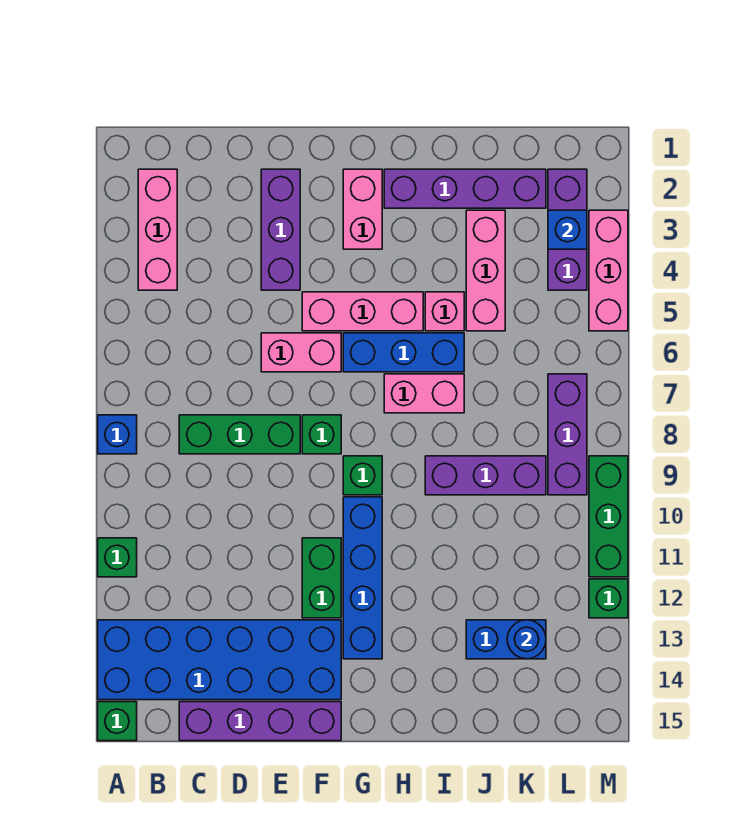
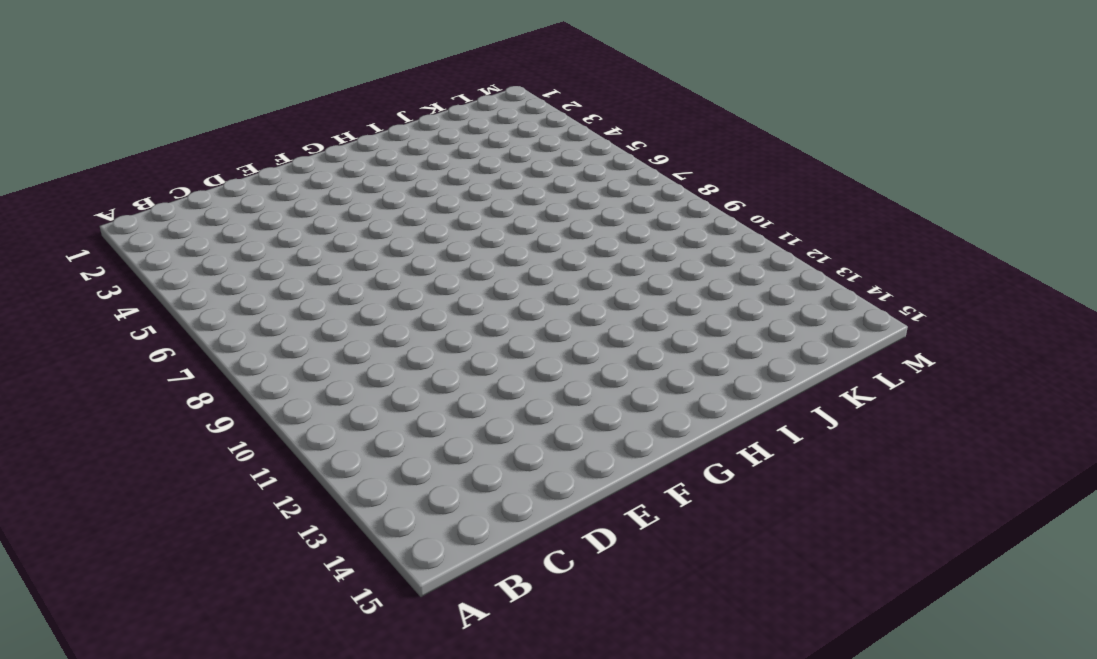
none -> blue brick A8 level 1
none -> green brick A11 level 1
none -> blue brick A13:F14 level 1

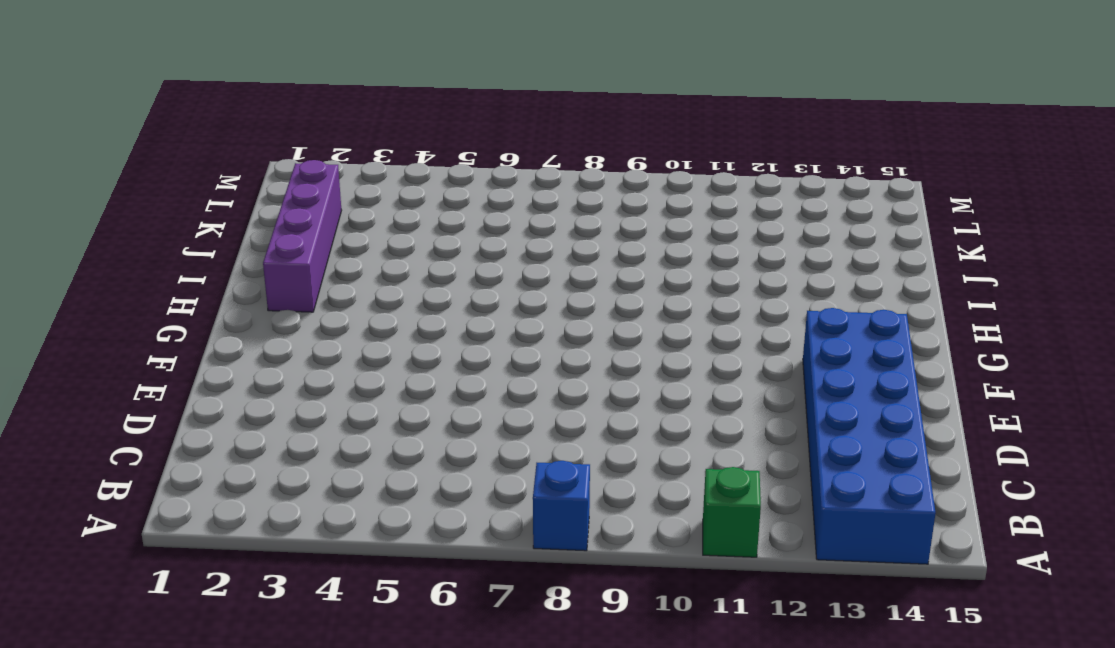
none -> green brick A15 level 1
none -> pink brick B2:B4 level 1
none -> green brick C8:E8 level 1

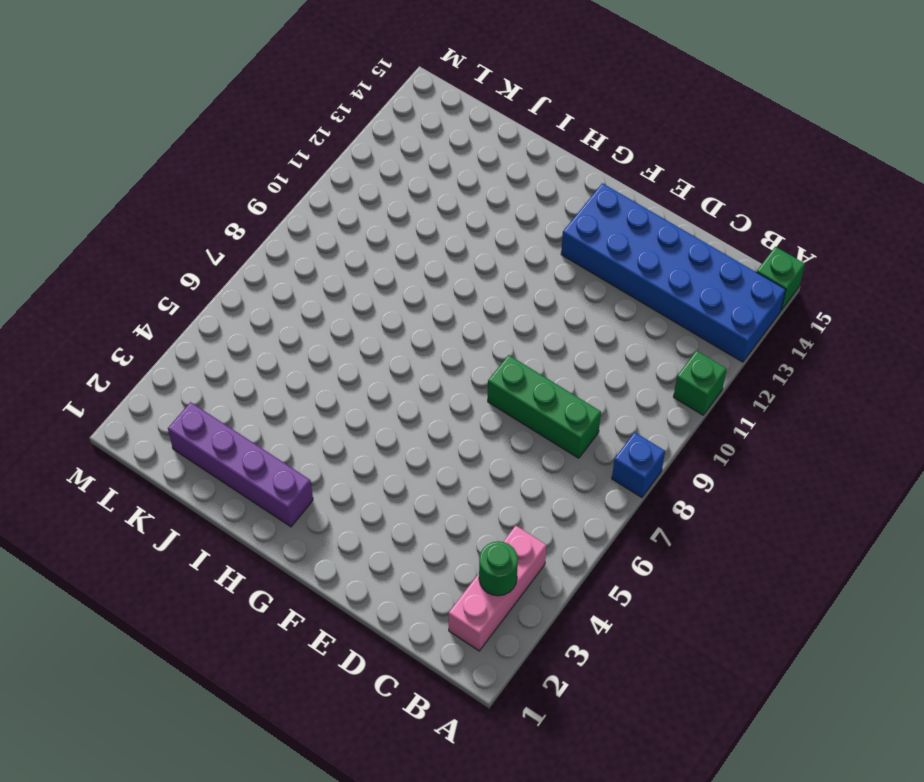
green round brick B3 level 2 -> none
none -> purple brick C15:F15 level 1
none -> purple brick E2:E4 level 1
none -> pink brick E6:F6 level 1

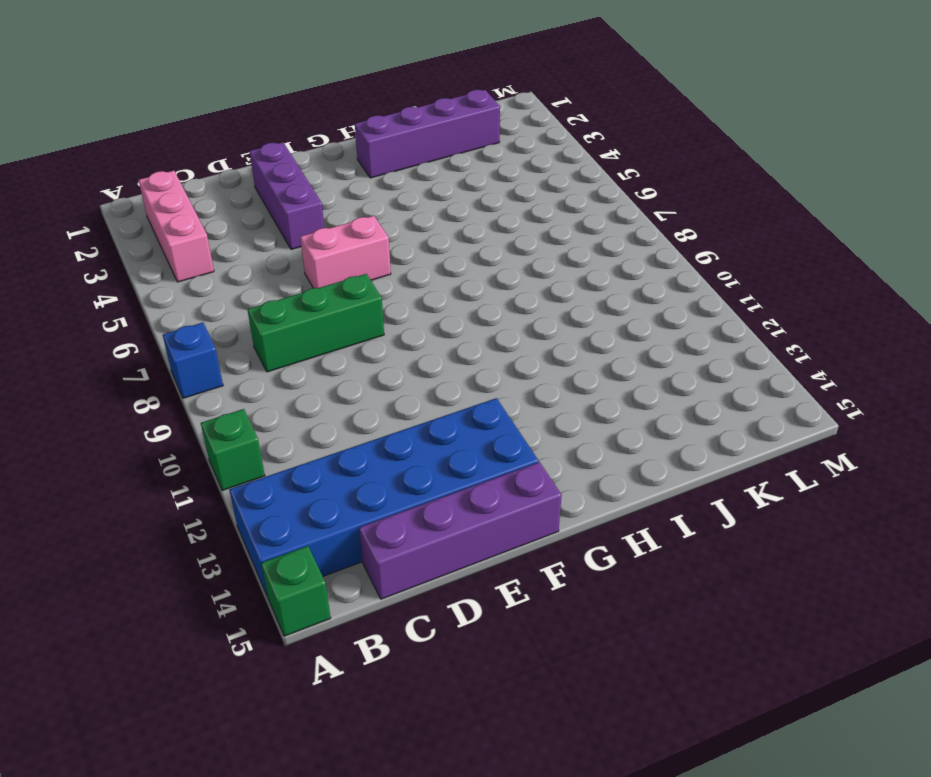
none -> pink brick F5:H5 level 1
none -> green brick F8 level 1
none -> green brick F11:F12 level 1

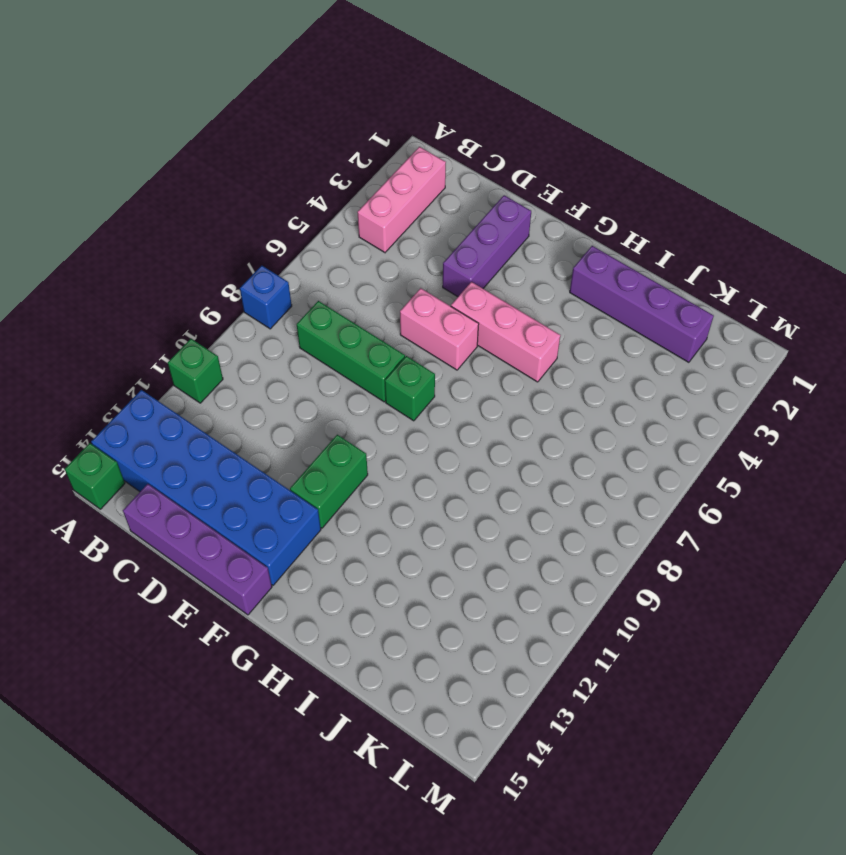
none -> pink brick G2:G3 level 1
none -> blue brick G6:I6 level 1
none -> green brick G9 level 1

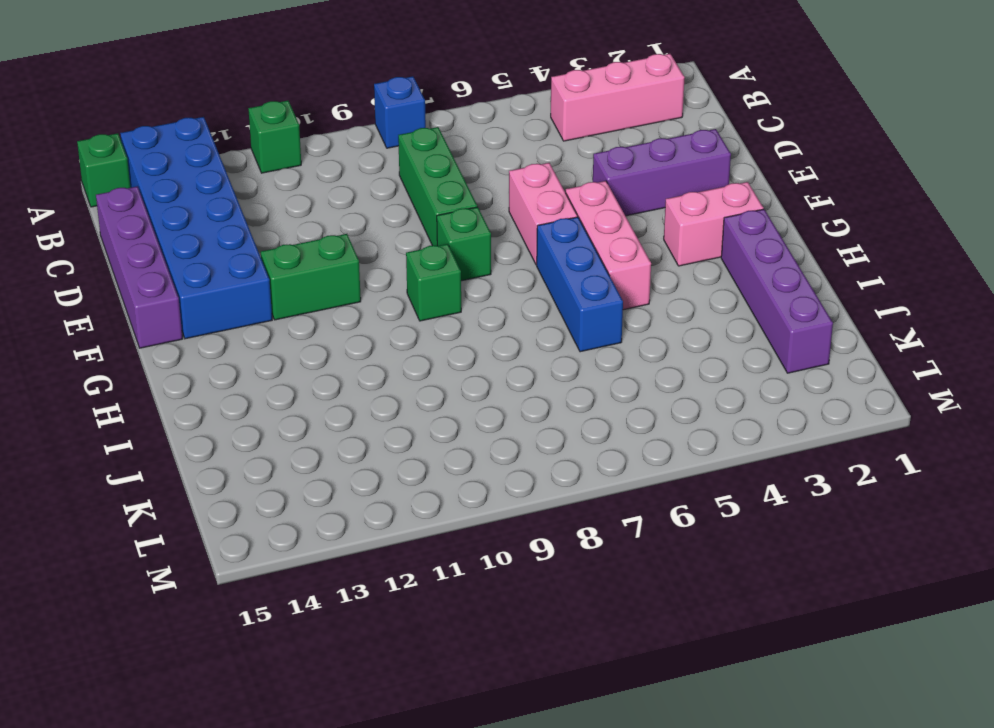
none -> blue brick G10:G13 level 1
none -> pink brick H7:I7 level 1
none -> pink brick I5 level 1

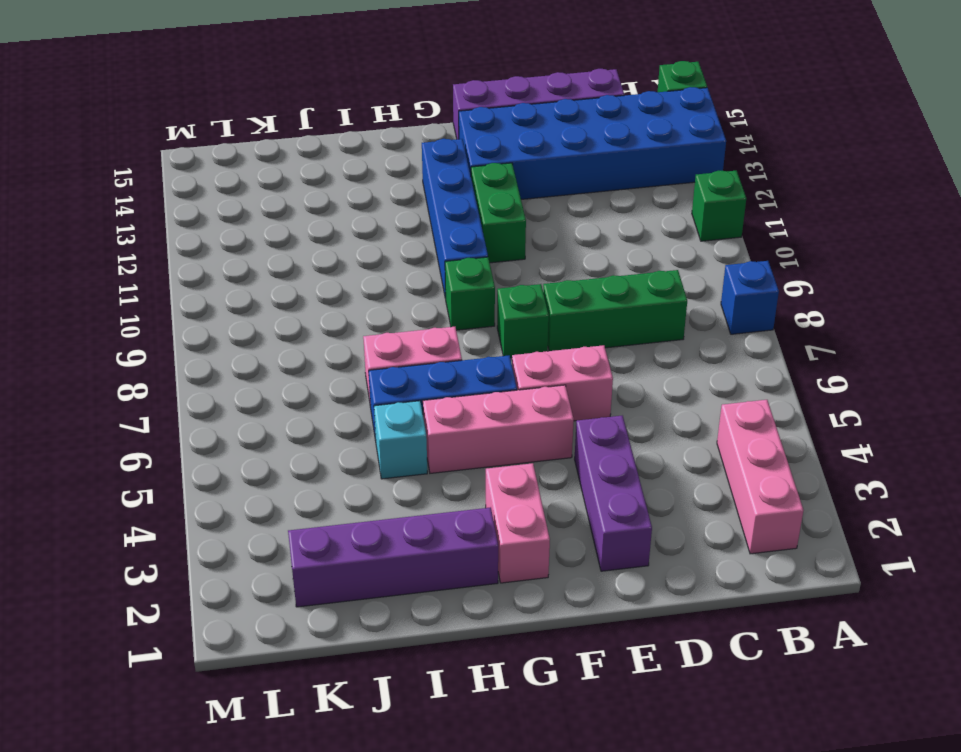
cyan brick I5 level 1 -> pink brick I5 level 1
none -> purple brick I9:K9 level 1
none -> pink brick J3:J5 level 1
none -> blue brick J13:K13 level 1

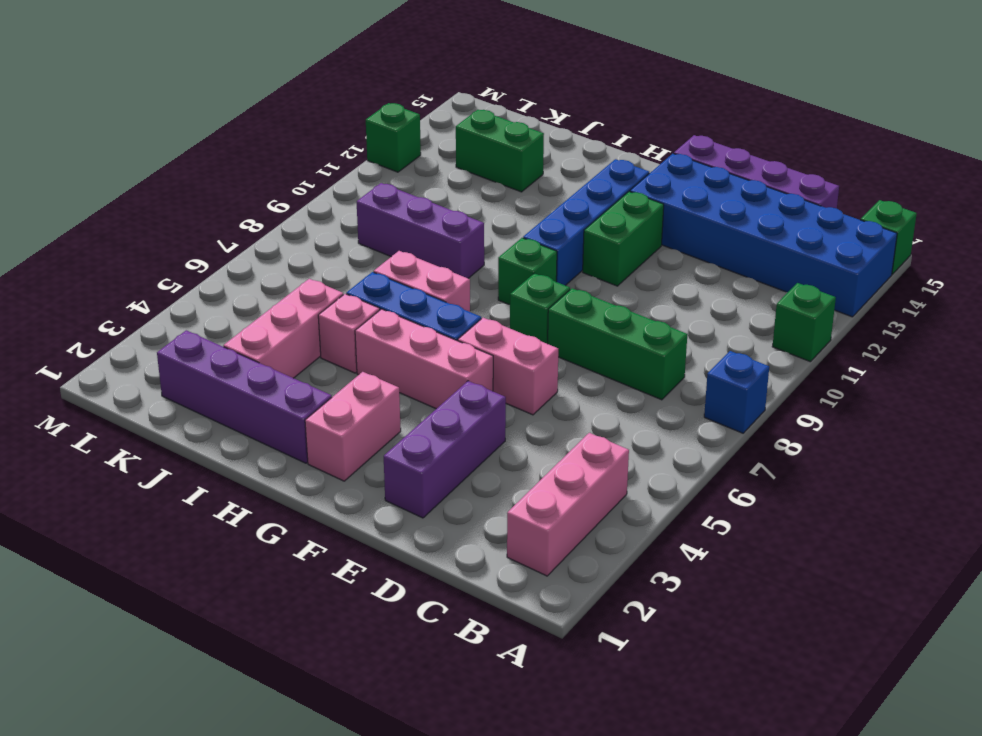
green brick J13:K13 level 1 -> blue brick J13:K13 level 1
none -> purple brick L2:L4 level 1
none -> purple brick L7:L9 level 1
none -> pink brick M3:M5 level 1

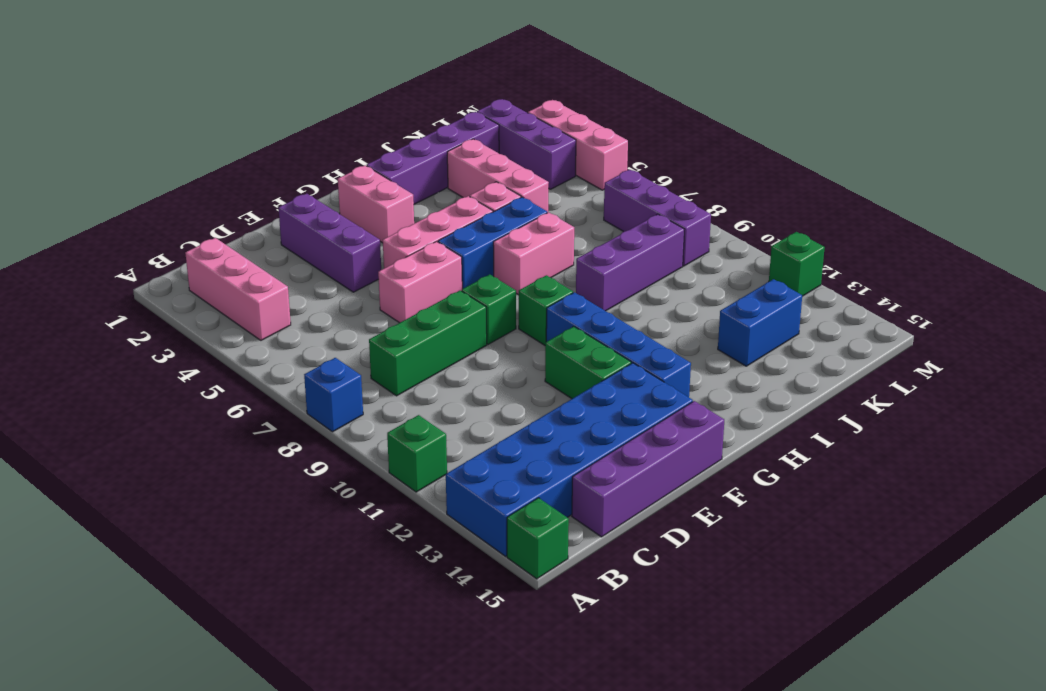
none -> green brick M9:M11 level 1
none -> blue round brick K13 level 2
none -> blue brick L3 level 2

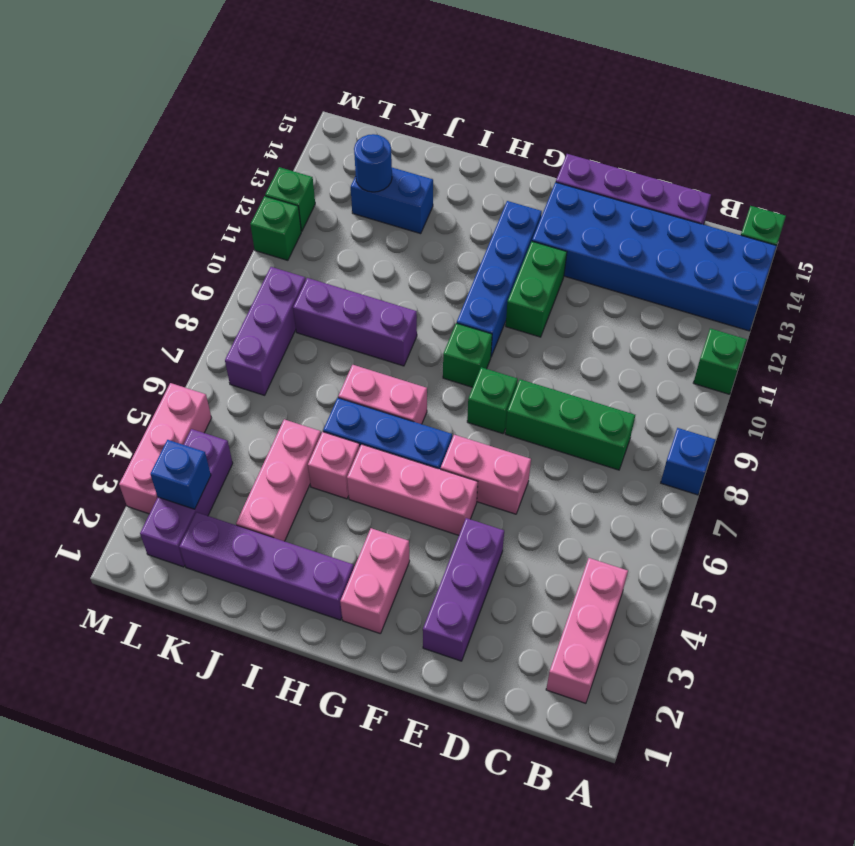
green brick M11 level 1 -> green brick M9:M11 level 1

